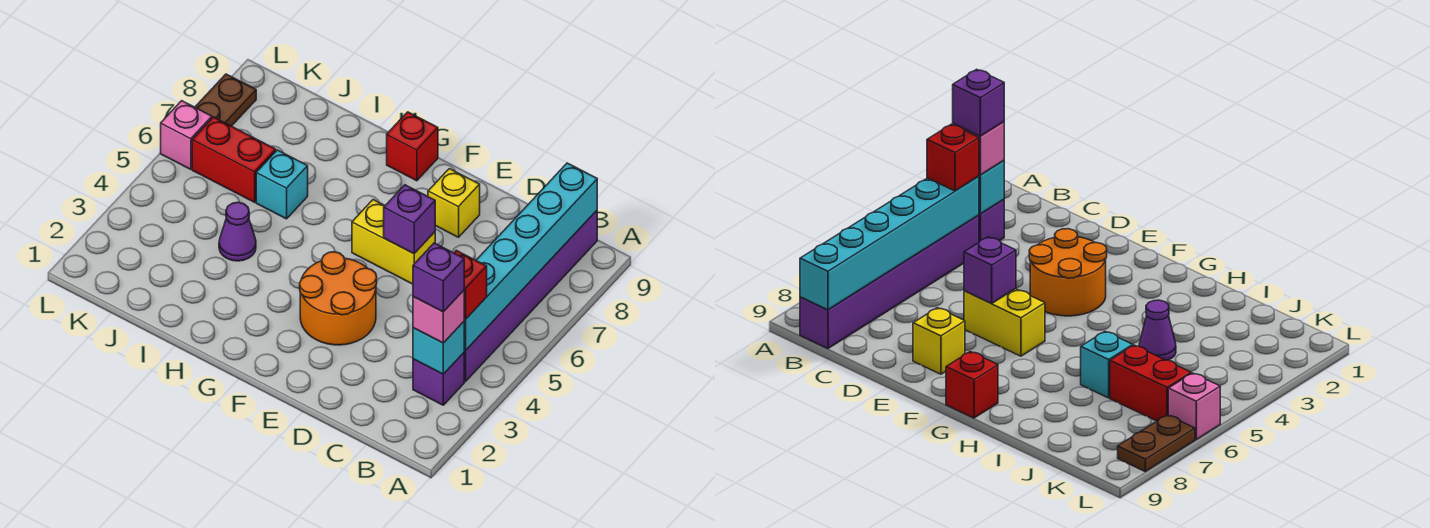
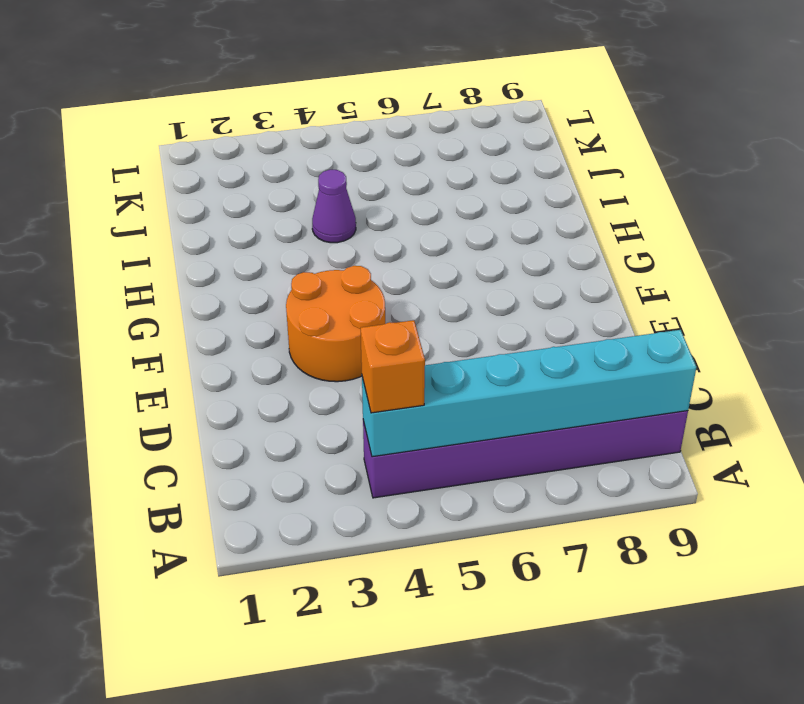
orange brick B4 level 3 -> red brick B4 level 3
none -> purple brick B3 level 1
none -> yellow brick E6:F6 level 1
none -> yellow brick E8 level 1

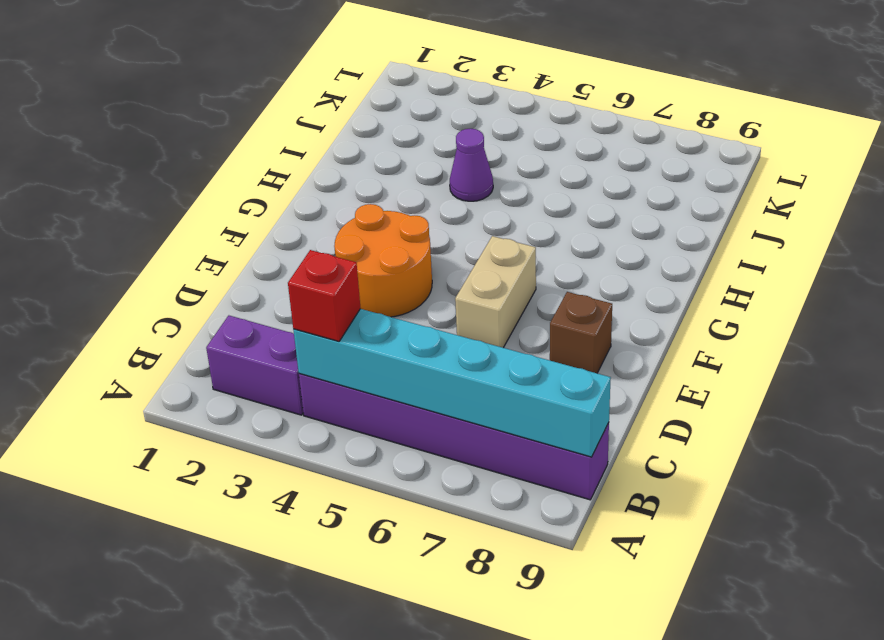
purple brick B2:B3 level 1 -> purple brick B3 level 1
tan brick E6:F6 level 1 -> yellow brick E6:F6 level 1
brown brick E8 level 1 -> yellow brick E8 level 1
none -> red brick G9 level 1
none -> cyan brick I6 level 1
none -> red brick J6:K6 level 1

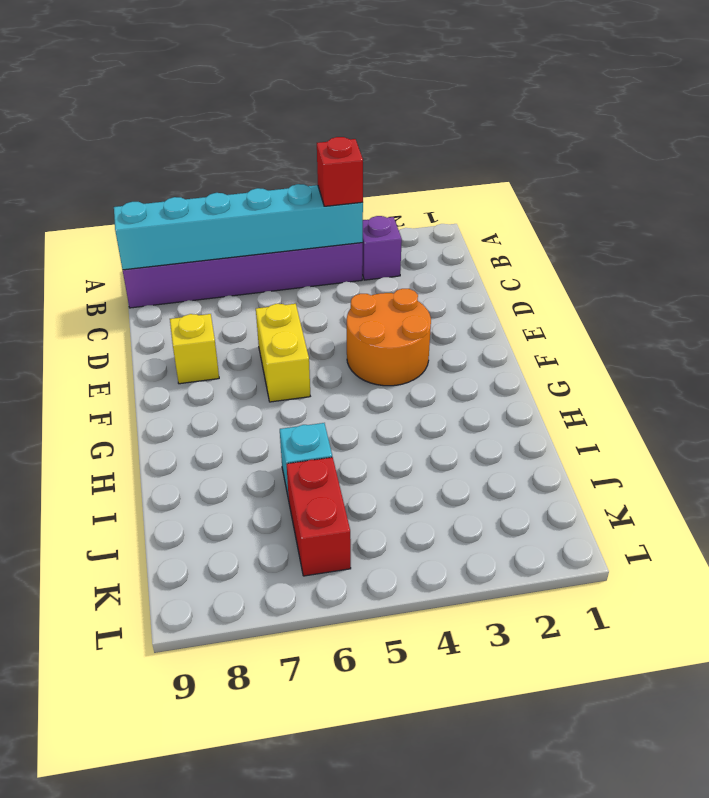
none -> red brick G9 level 1
none -> purple cone I4 level 1
none -> pink brick L6 level 1

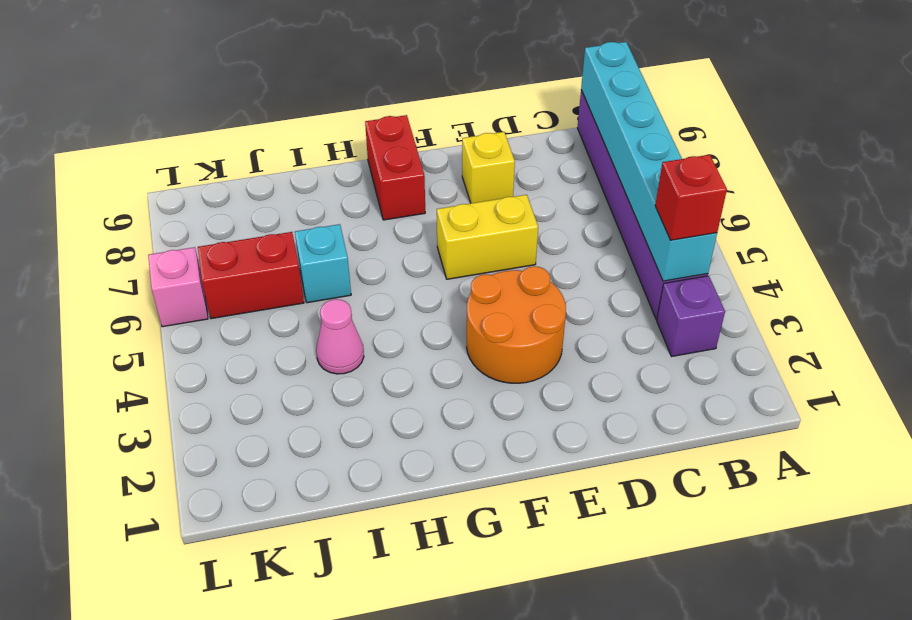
red brick G8:G9 level 1 -> red brick G9 level 1
pink cone I4 level 1 -> purple cone I4 level 1
none -> brown plate L7:L8 level 1
none -> cyan brick B3 level 2
none -> purple brick E6 level 2

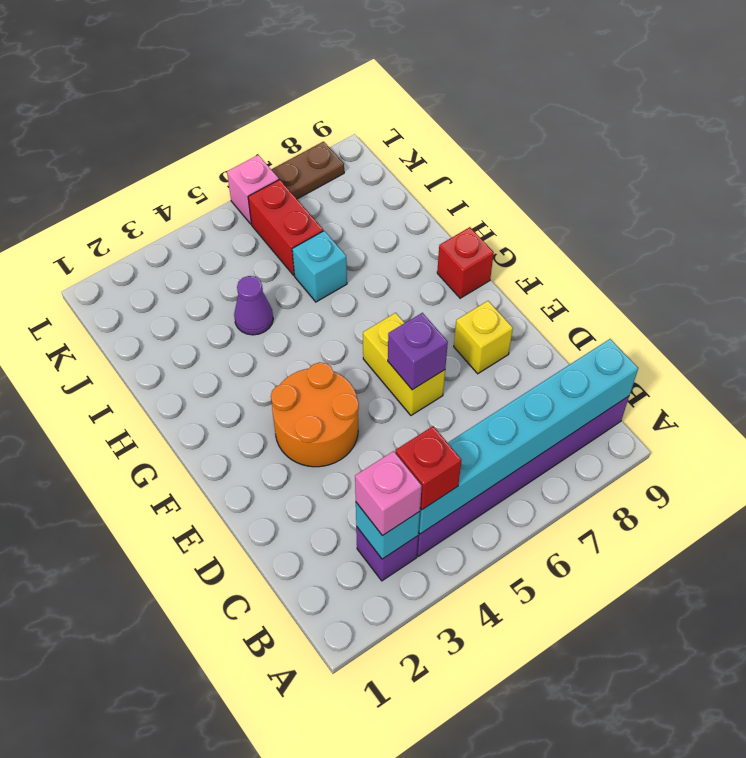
none -> purple brick B3 level 4

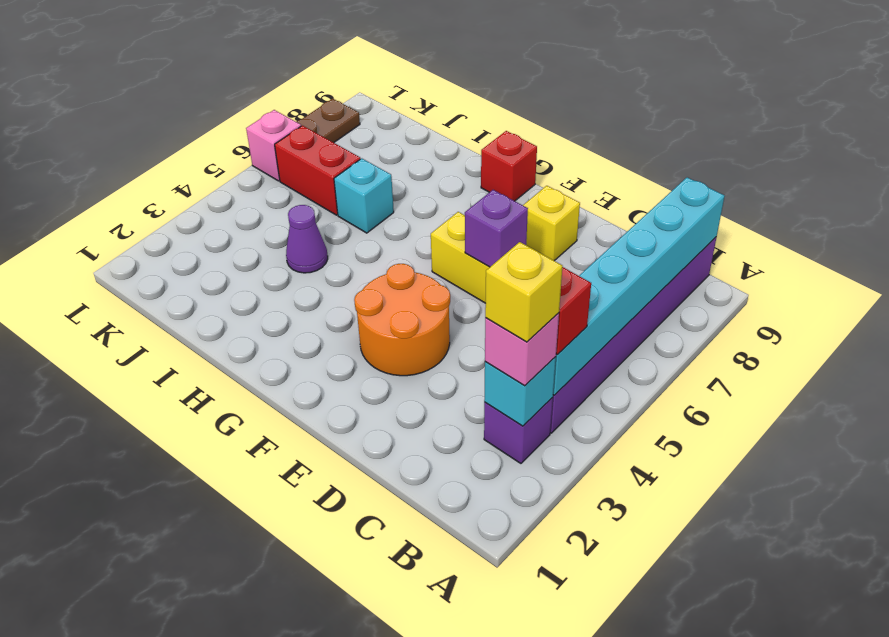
yellow brick B3 level 4 -> purple brick B3 level 4

